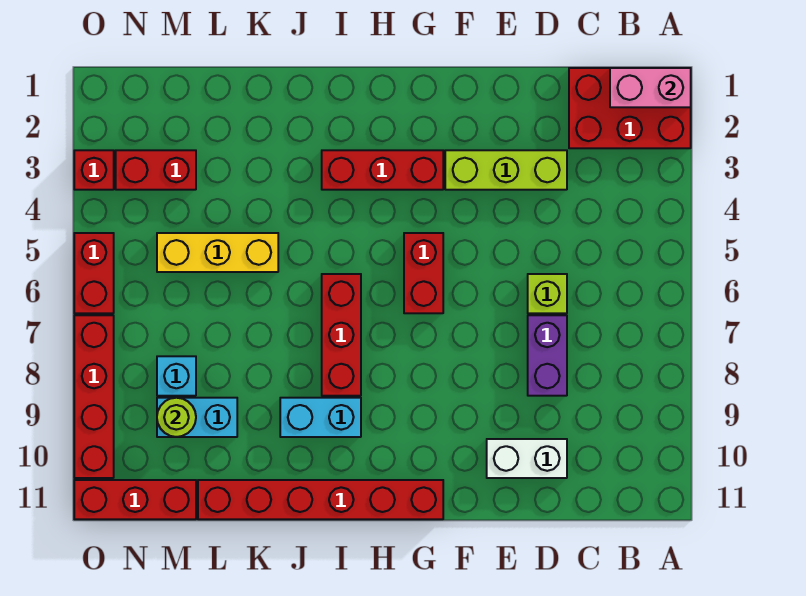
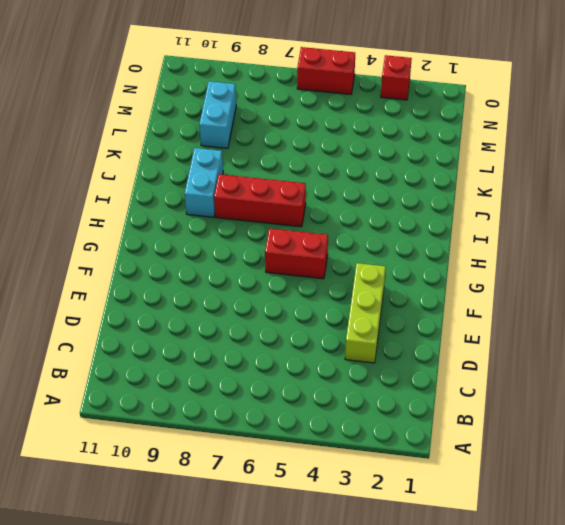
none -> red brick A1:C2 level 1
none -> lime brick D6 level 1
none -> purple brick D7:D8 level 1

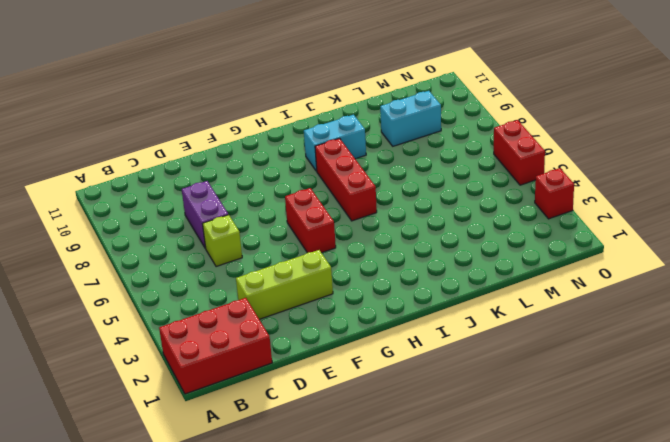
none -> white brick D10:E10 level 1
none -> red brick G3:I3 level 1
none -> red brick G11:L11 level 1

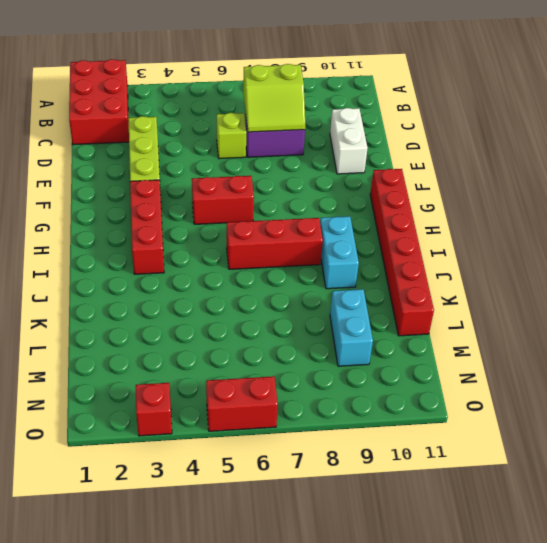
lime slope C7:D8 level 2 top C -> none
none -> yellow brick K5:M5 level 1
none -> red brick M3:N3 level 1
none -> cyan brick M8 level 1

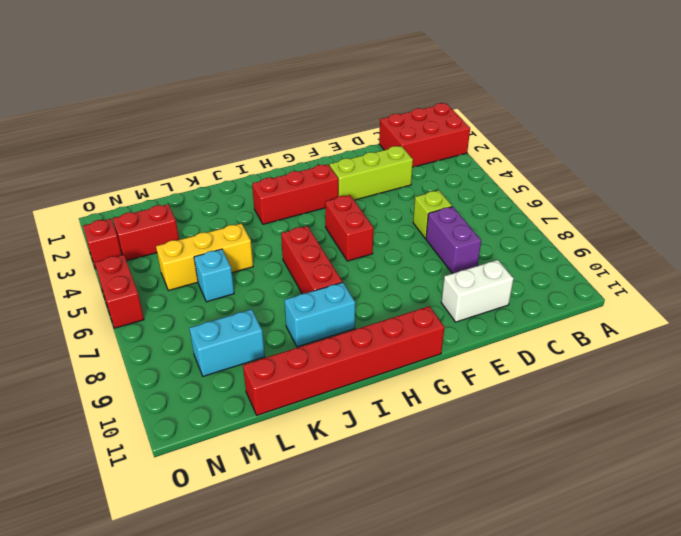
cyan brick L6 level 1 -> cyan brick M8 level 1
none -> red brick M11:O11 level 1
none -> red brick O7:O10 level 1
none -> pink brick A1:B1 level 2

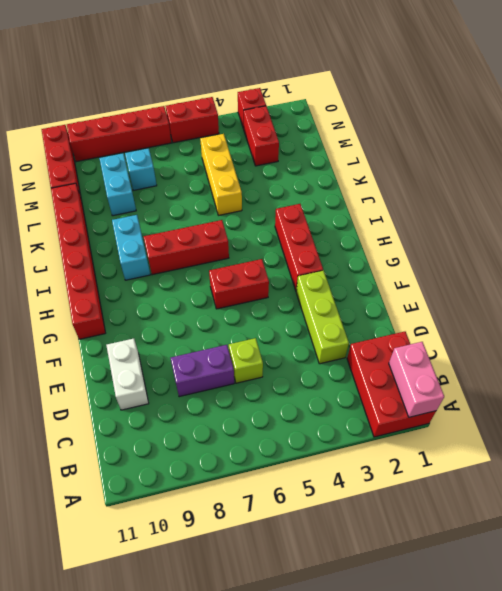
none -> lime round brick M9 level 2

